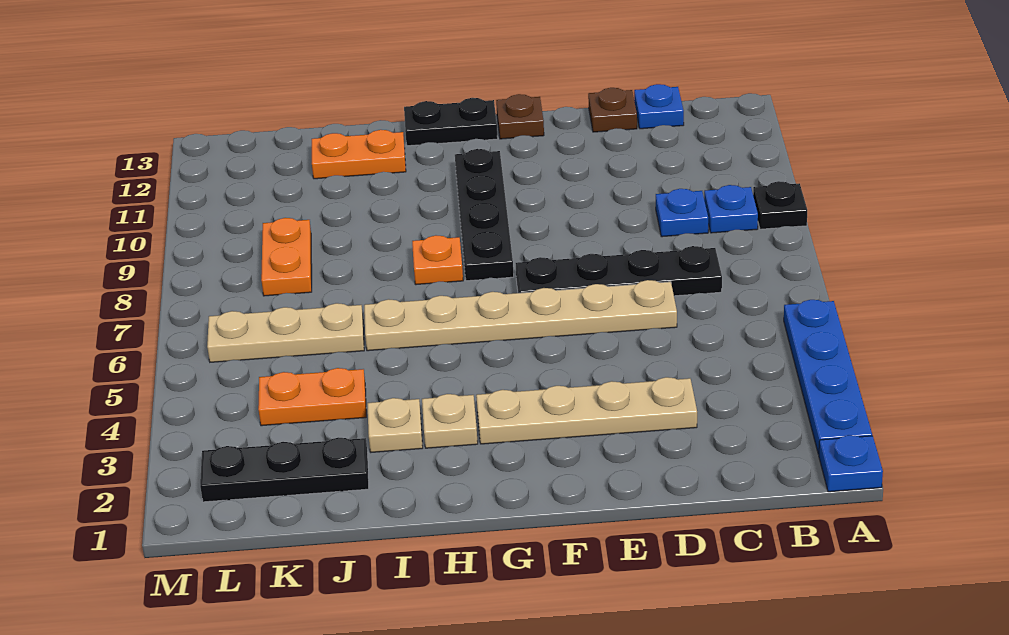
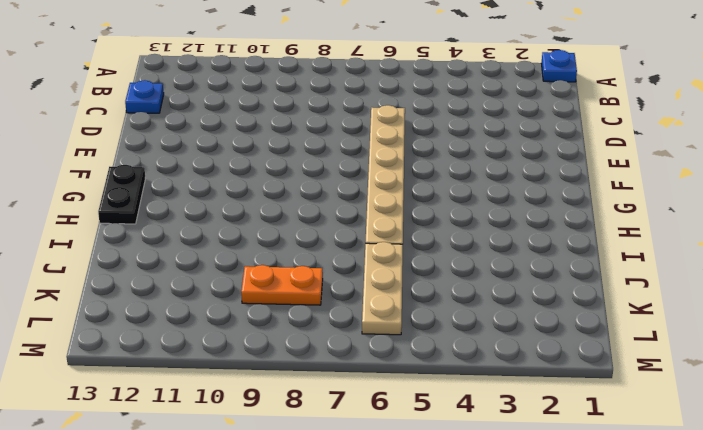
none -> blue plate A2:A5 level 1
none -> black plate A9 level 1
none -> blue plate B9 level 1

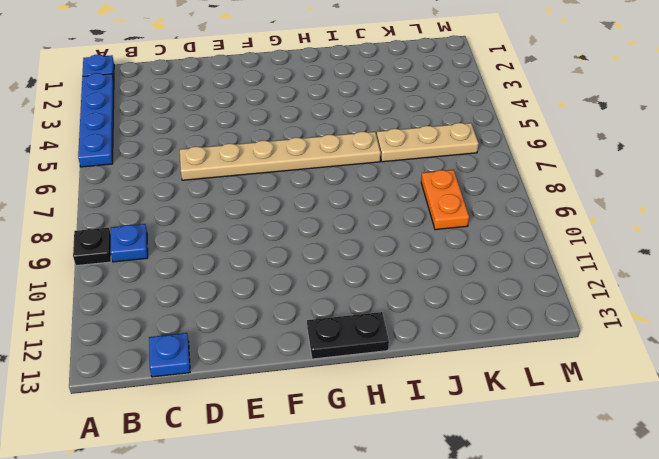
none -> black plate C7:F7 level 1
none -> blue plate C9 level 1
none -> tan plate D3:G3 level 1

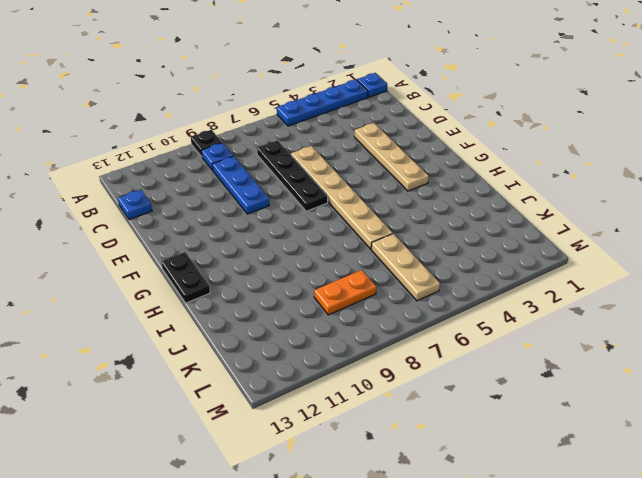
blue plate C9:E9 level 1 -> blue plate C9 level 1
none -> brown plate D13 level 1
none -> brown plate F13 level 1
none -> black plate G8:G11 level 1

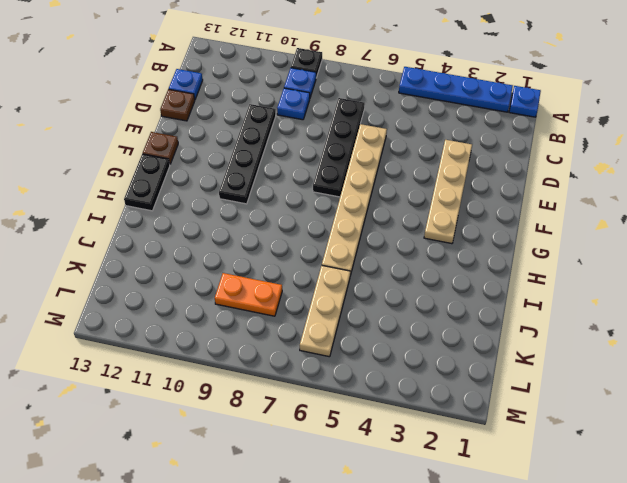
black plate D10:G10 level 1 -> black plate G8:G11 level 1
none -> tan plate H3 level 1
none -> orange plate H8 level 1
none -> tan plate I3 level 1

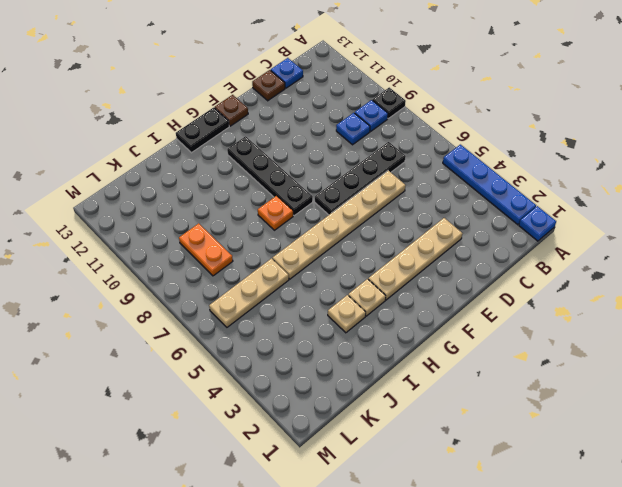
none -> orange plate I12:J12 level 1
none -> black plate J2:L2 level 1
none -> orange plate J4:K4 level 1

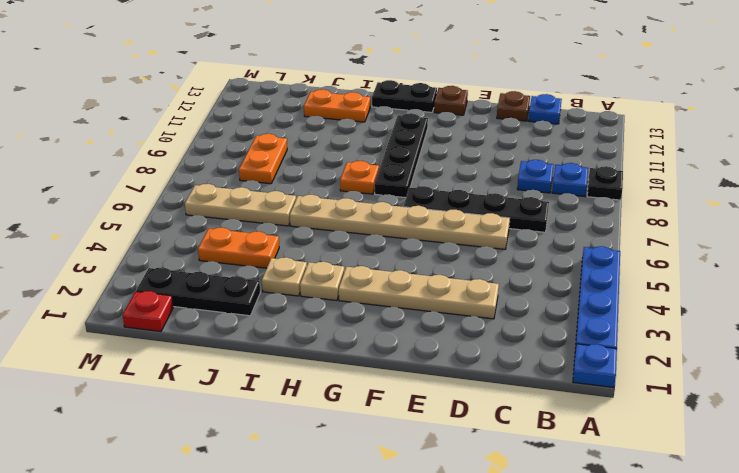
red plate L1 level 1 -> none

